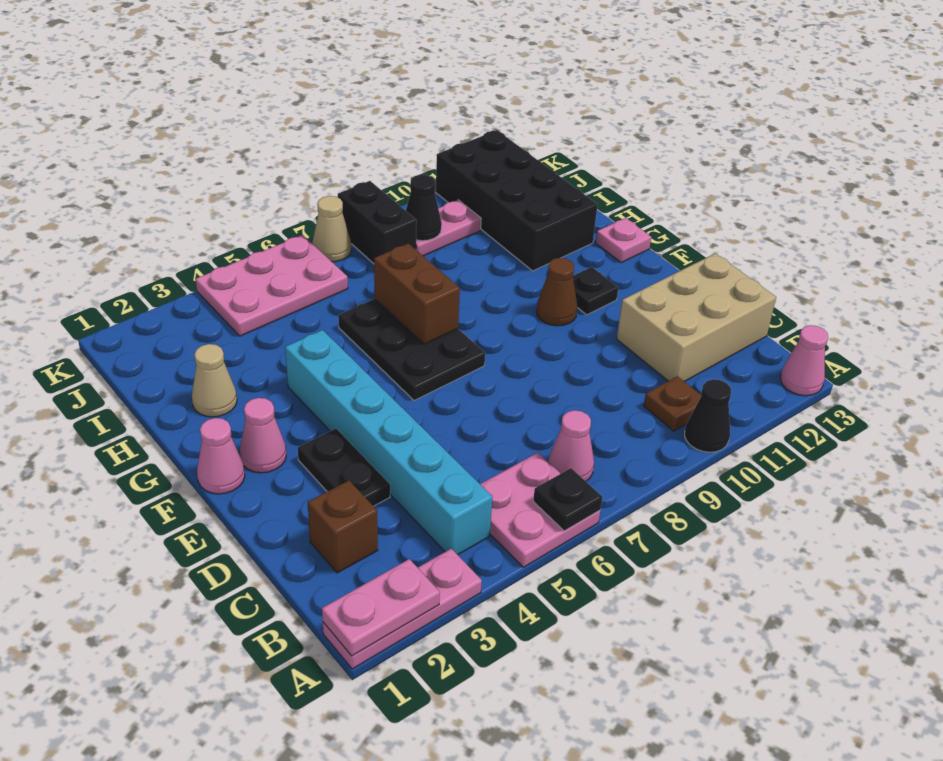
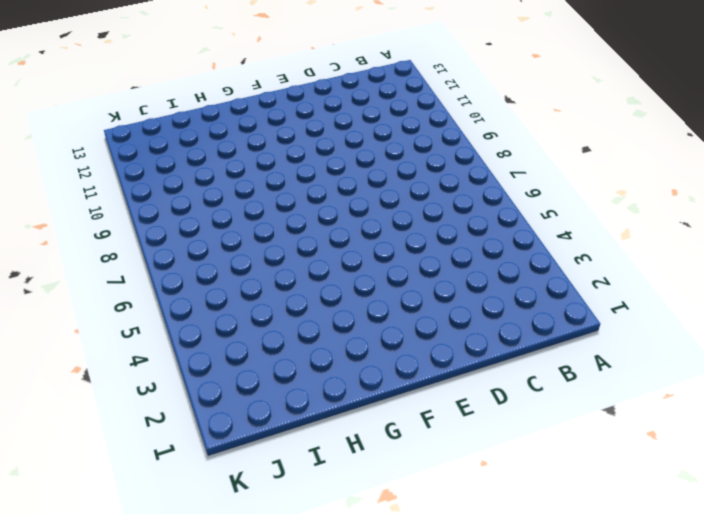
none -> pink plate A1:A3 level 1
none -> pink plate A5:B6 level 1
none -> black cone A10 level 1

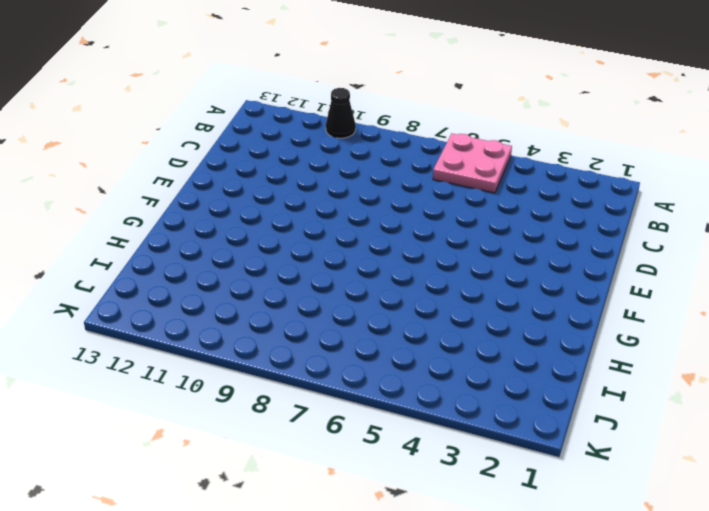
none -> pink plate A1:A3 level 1
none -> pink cone A13 level 1
none -> cyan brick B4:G4 level 1

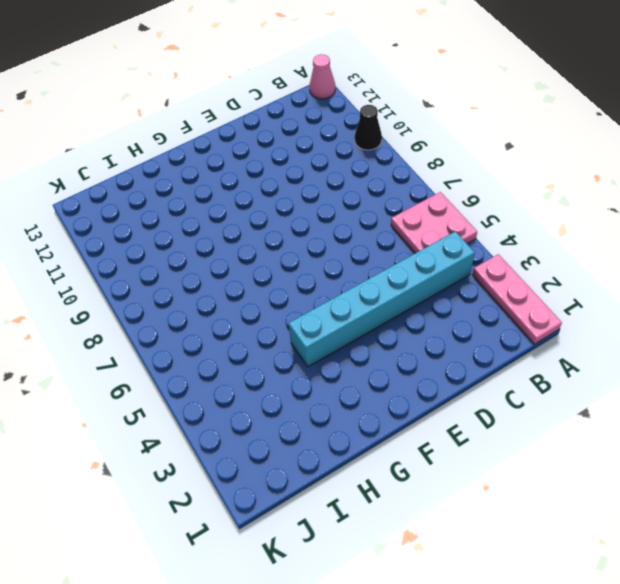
none -> pink cone B7 level 1
none -> brown plate B10 level 1
none -> brown brick C2 level 1

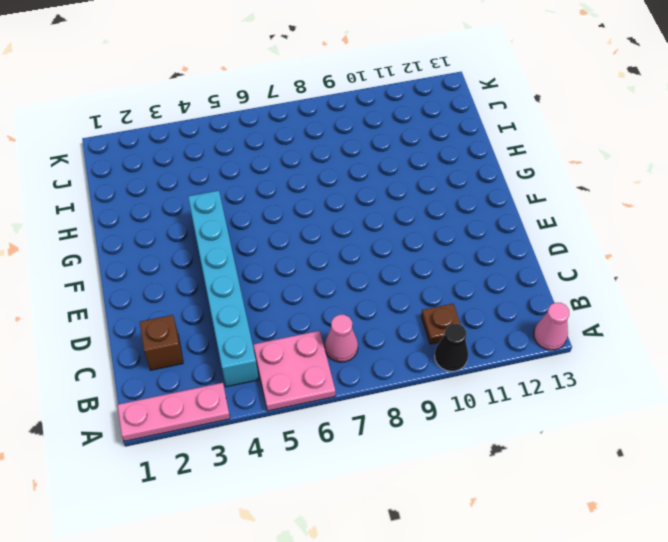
none -> tan brick C11:D13 level 1
none -> black plate D3:E3 level 1
none -> pink cone F1 level 1

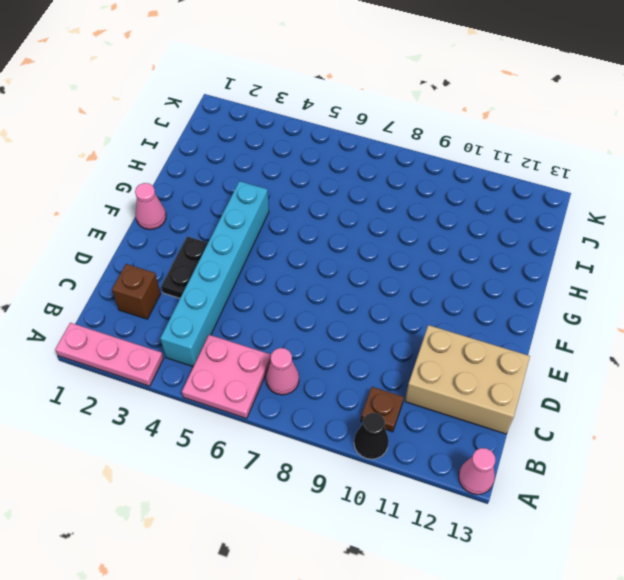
none -> pink cone F2 level 1
none -> black plate F6:H7 level 1
none -> brown cone F10 level 1

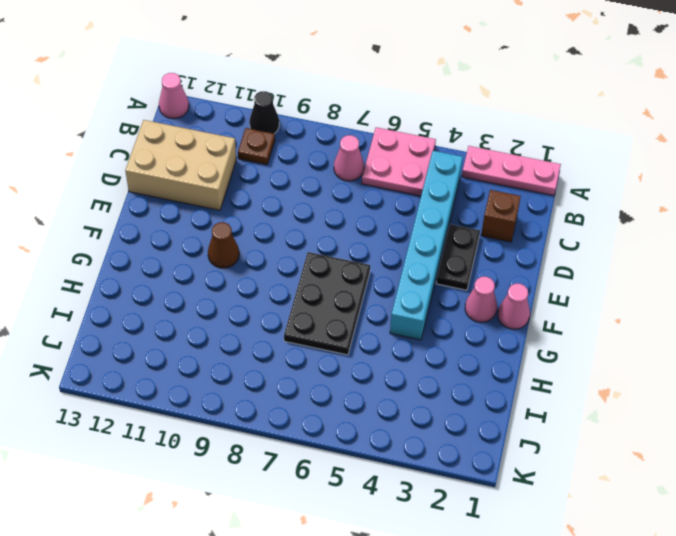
none -> black plate F11 level 1
none -> pink plate G13 level 1
none -> tan cone H2 level 1

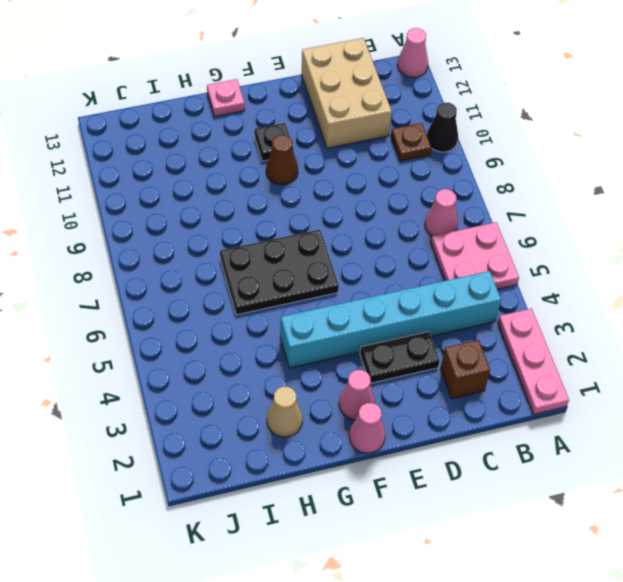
none -> black brick H11:K12 level 1
none -> pink plate J4:K6 level 1
none -> black brick J8:K8 level 1

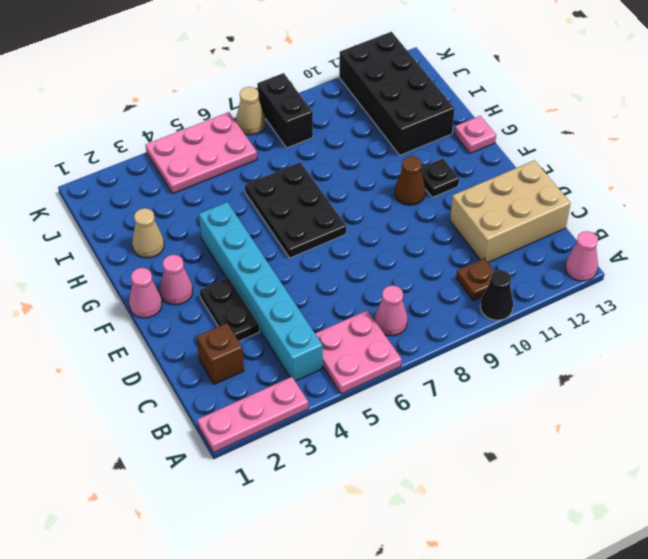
none -> pink plate J9:J10 level 1
none -> pink plate A1:A2 level 2
none -> black plate A6 level 2

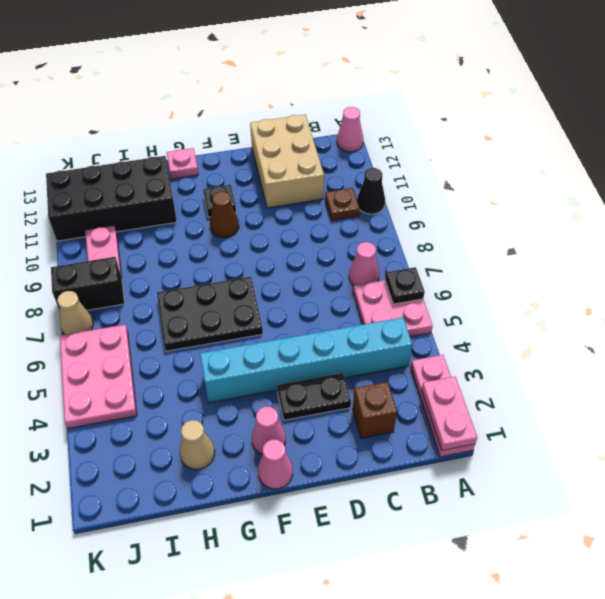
none -> brown brick G7:H7 level 2
none -> black cone J9 level 2

